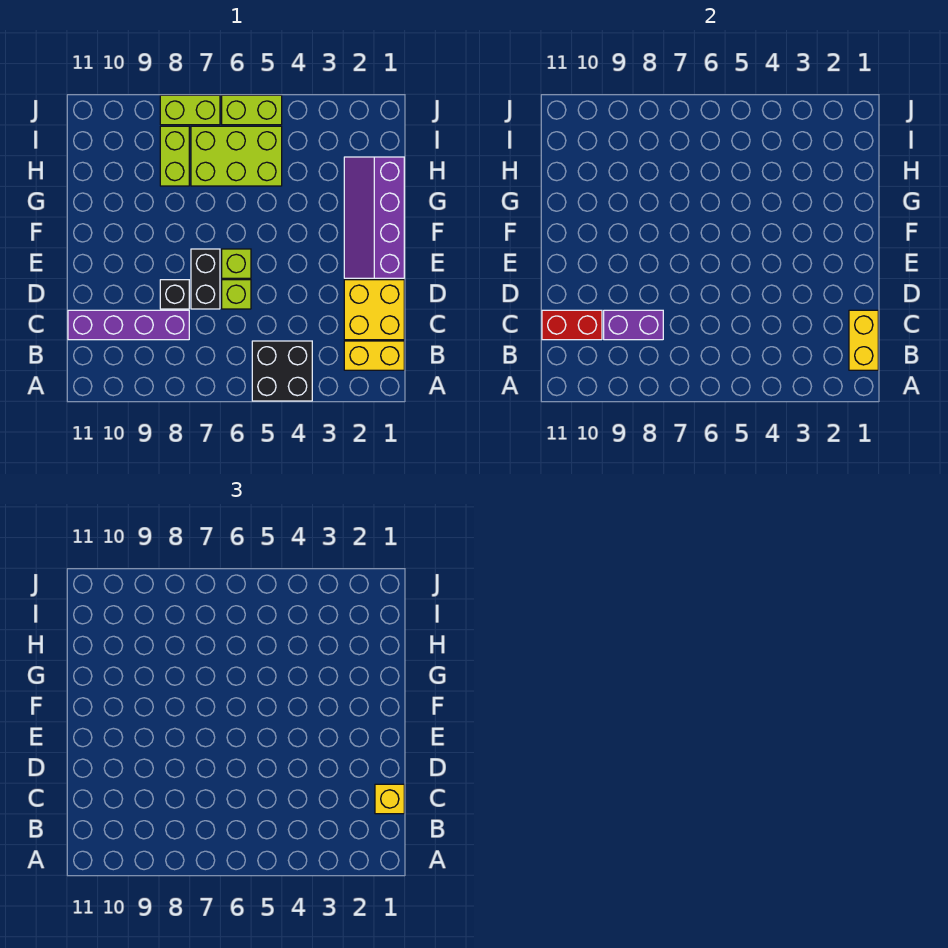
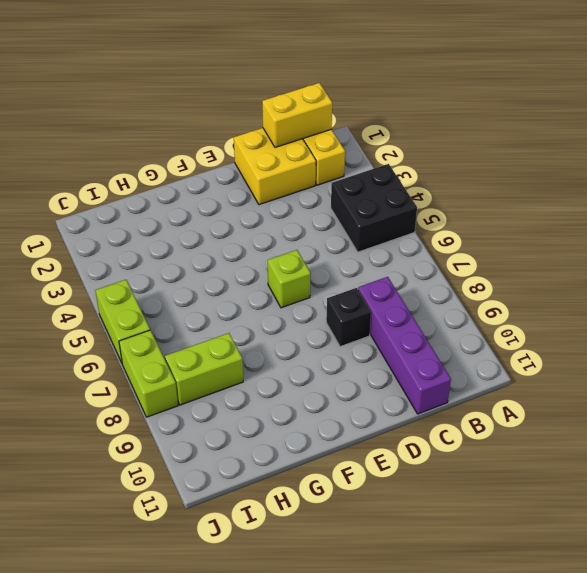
none -> lime brick D6 level 1
none -> black brick D7:E7 level 1
none -> purple slope E1:H2 level 1 top 1

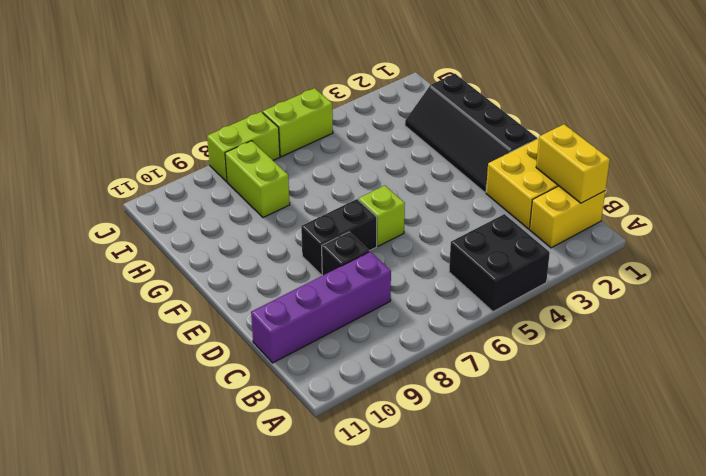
black slope E1:H2 level 1 top 1 -> purple slope E1:H2 level 1 top 1
black brick E7:E8 level 1 -> black brick D7:E7 level 1
none -> lime brick D6 level 1
none -> lime brick H5:I7 level 1
none -> purple brick C8:C9 level 2

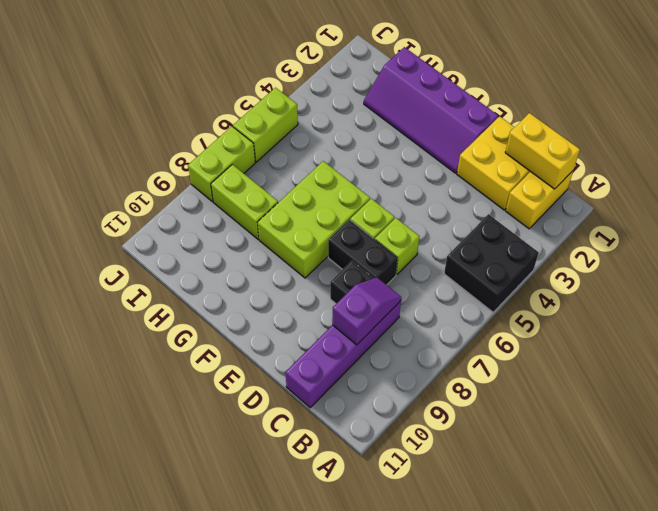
purple slope C8:C9 level 2 top 9 -> purple brick C8:C9 level 2
lime brick F6:G8 level 1 -> lime brick H5:I7 level 1
none -> red brick C10:C11 level 2
none -> yellow brick C1 level 3

